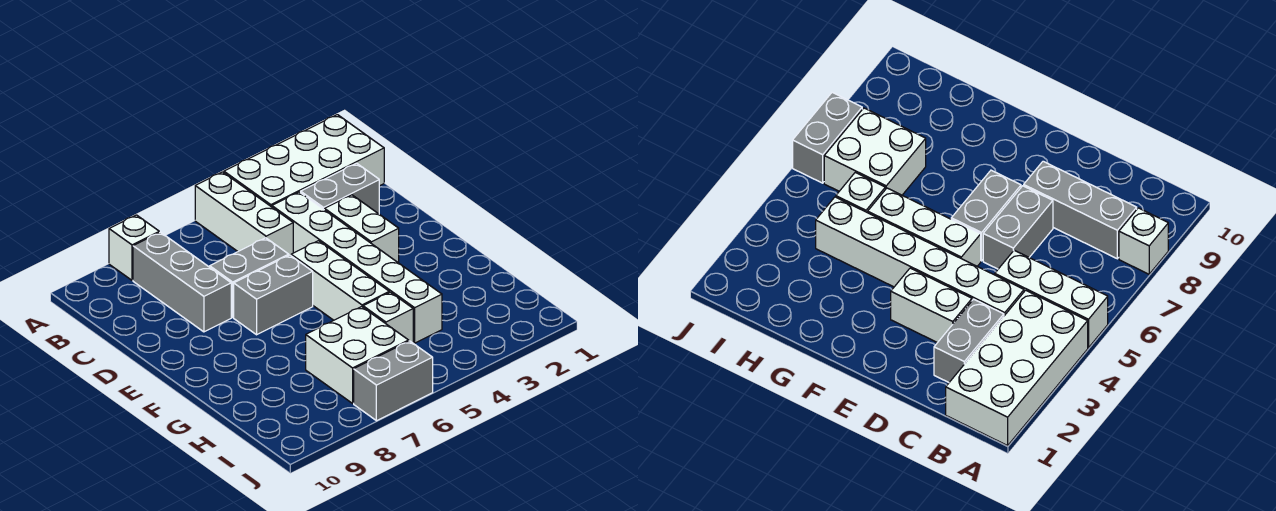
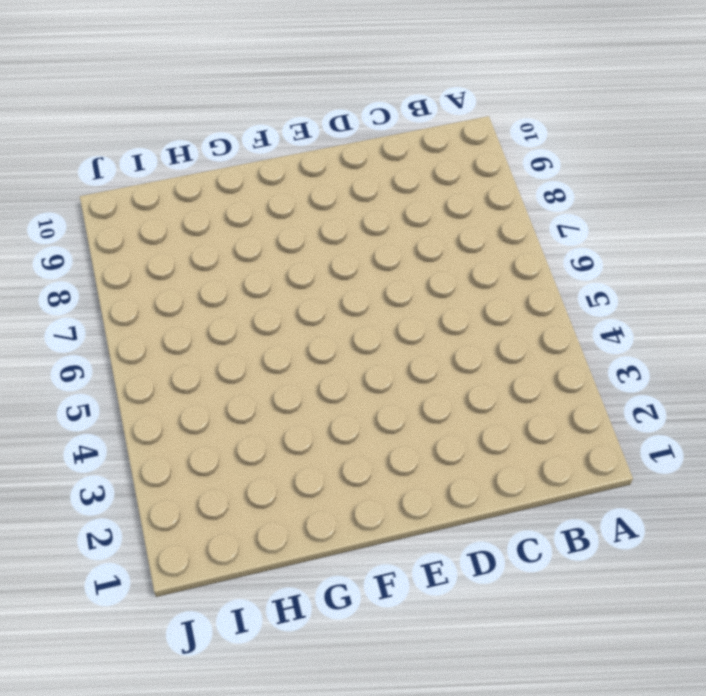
none -> white brick A1:B4 level 1
none -> white brick A5:C5 level 1
none -> white brick A8 level 1

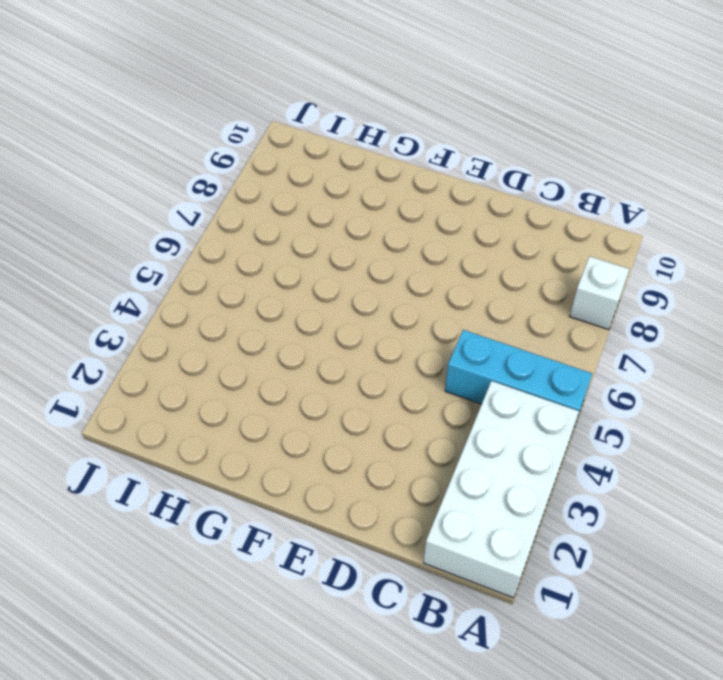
cyan brick A5:C5 level 1 -> white brick A5:C5 level 1
none -> grey brick B8:D8 level 1
none -> grey brick C2:C3 level 1
none -> white brick C4:H4 level 1

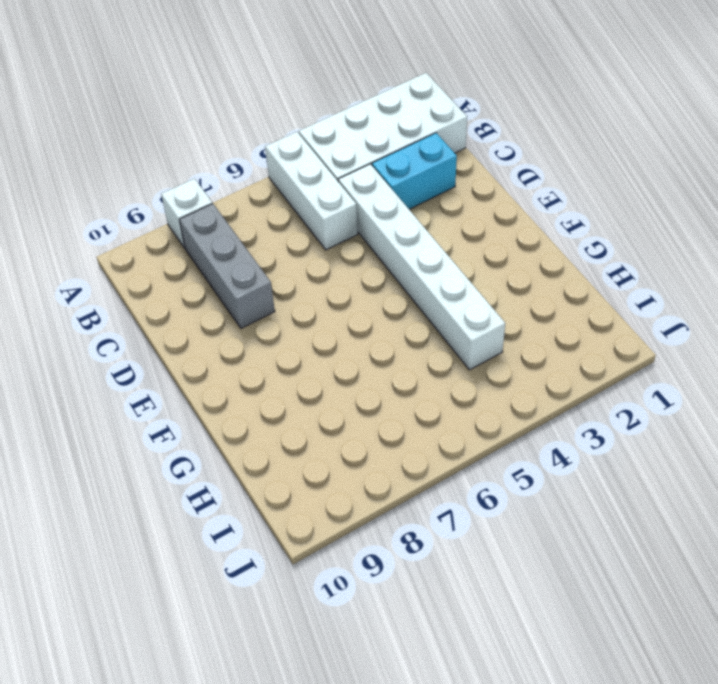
cyan brick C2:C3 level 1 -> grey brick C2:C3 level 1
none -> white brick D3:E3 level 1
none -> grey brick D6:D7 level 1
none -> white brick E5:G5 level 1

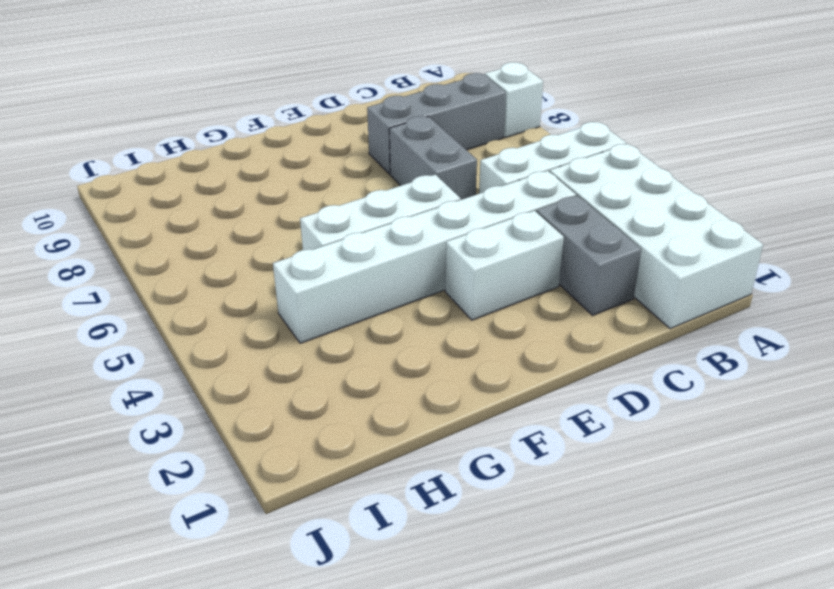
none -> grey brick E6:E7 level 1
none -> white brick H5 level 1
none -> white brick H6:I7 level 1

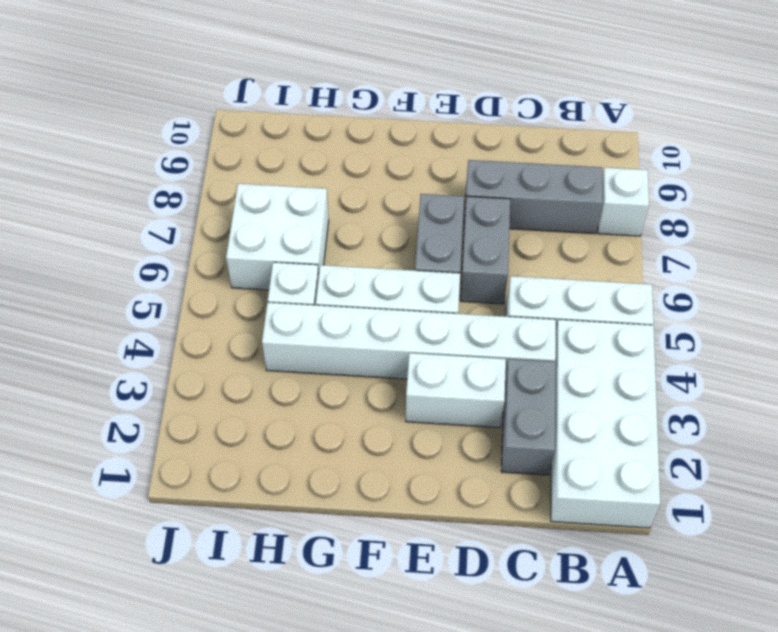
none -> grey brick J6:J7 level 1

